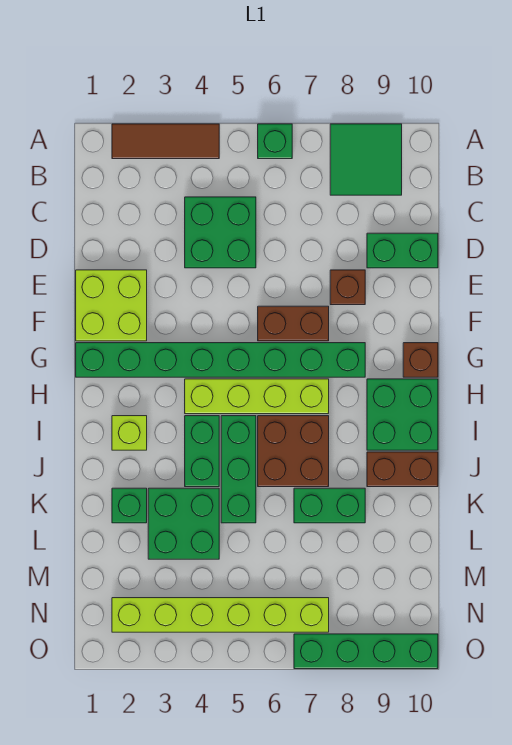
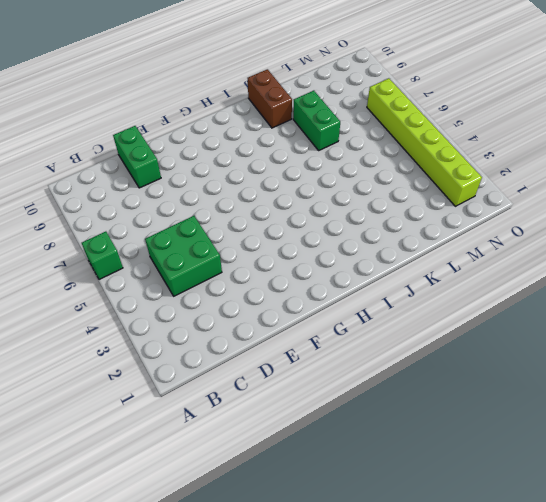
none -> brown tile A2:A4 level 1
none -> green tile A8:B9 level 1
none -> lime brick E1:F2 level 1

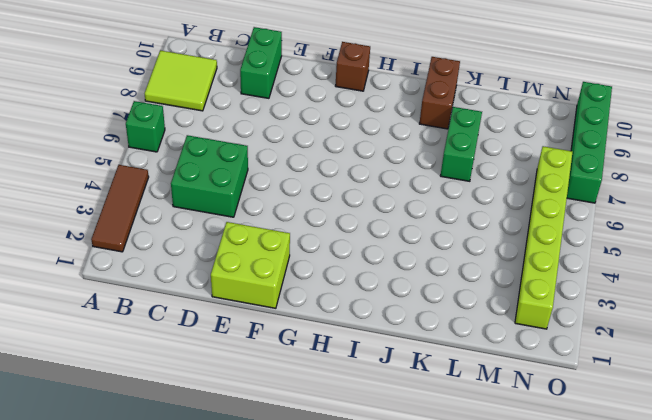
lime tile A8:B9 level 1 -> green tile A8:B9 level 1
none -> brown brick E8 level 1
none -> brown brick F6:F7 level 1
none -> green brick G1:G8 level 1

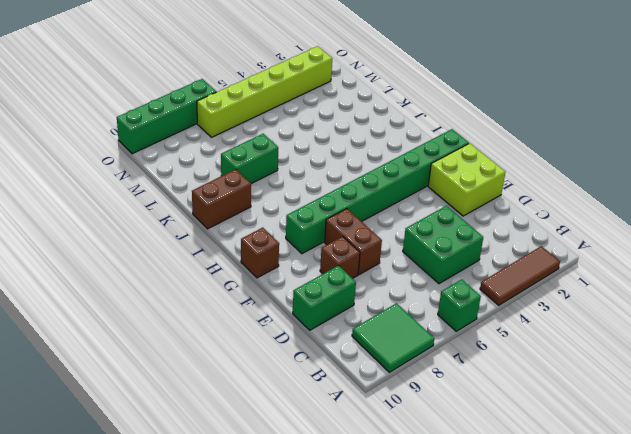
brown brick E7:F7 level 1 -> brown brick F6:F7 level 1
none -> lime brick H4:H7 level 1
none -> green brick H9:I10 level 1
none -> lime brick I2 level 1

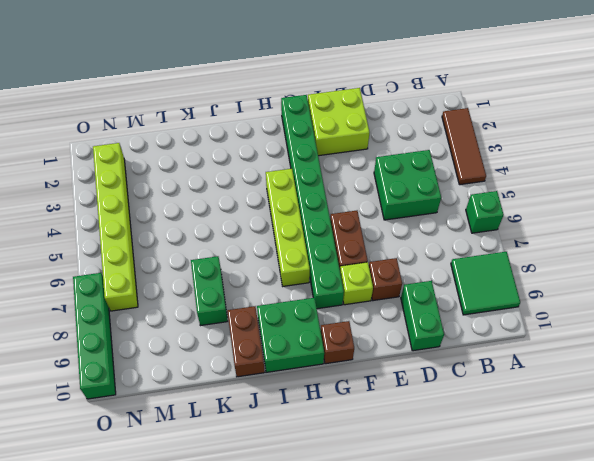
lime brick F8 level 1 -> lime brick I2 level 1
none -> green brick I4:J4 level 1
none -> green brick I5:K5 level 1
none -> brown brick I6:J7 level 1

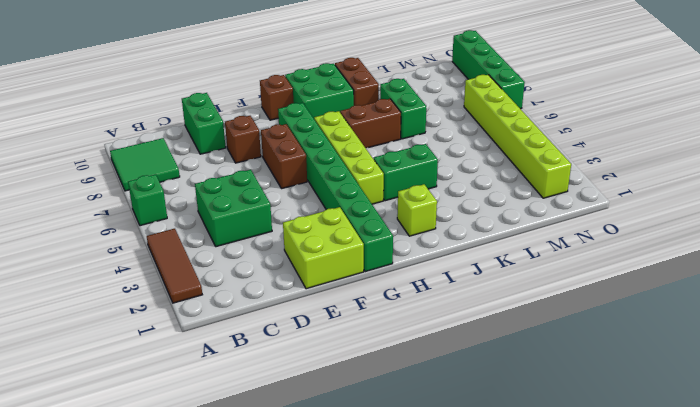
brown brick I7:J7 level 1 -> brown brick I6:J7 level 1
none -> green brick I5:K5 level 1
none -> green brick K2 level 1
none -> green brick K3:L4 level 1

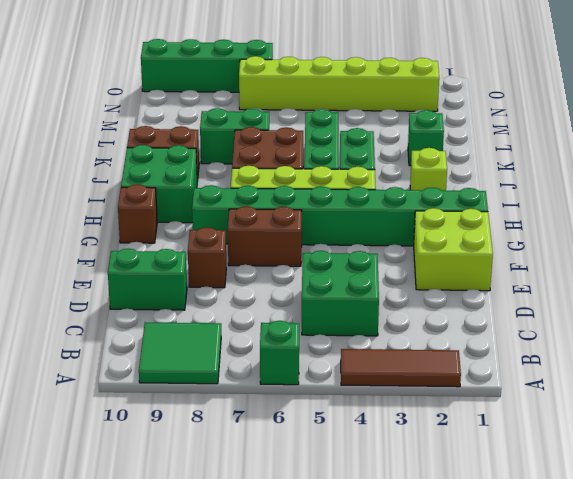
none -> green brick K3:L4 level 1

